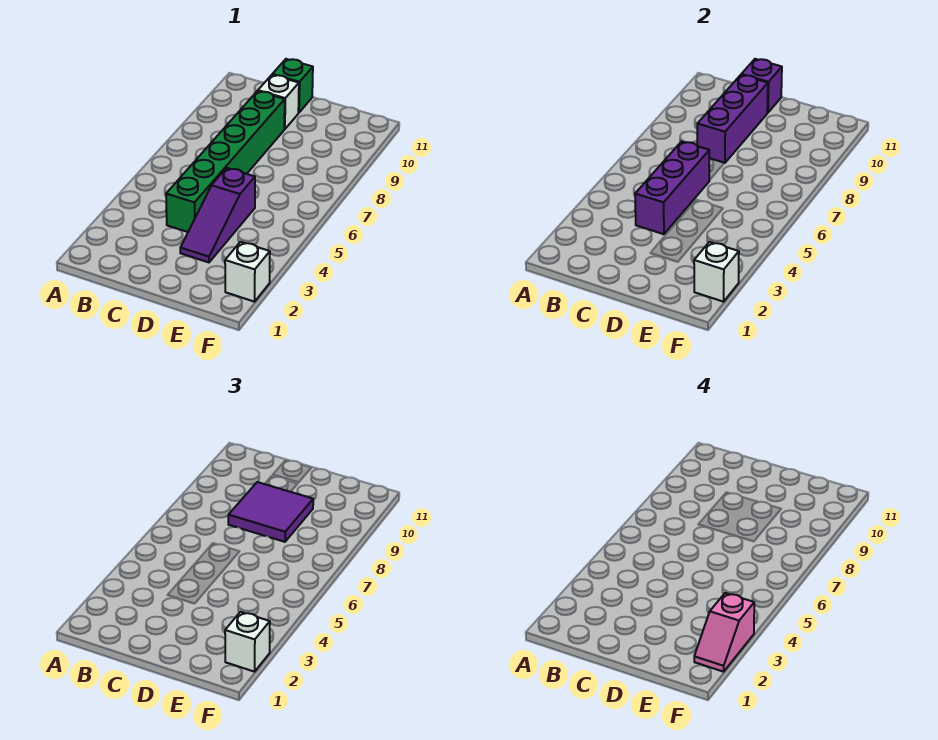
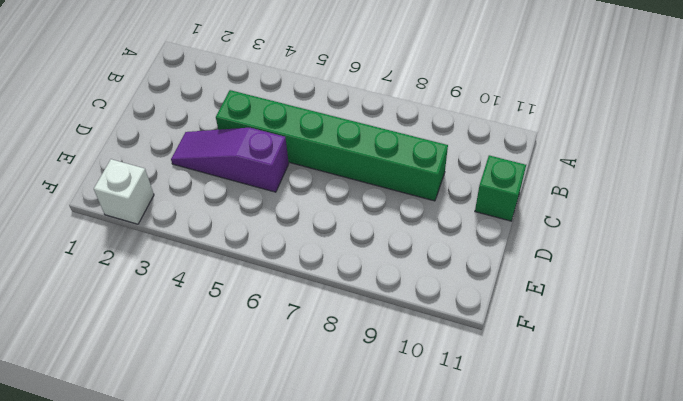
none -> white brick C10 level 1
none -> purple brick C4:C6 level 2
none -> purple brick C8:C10 level 2

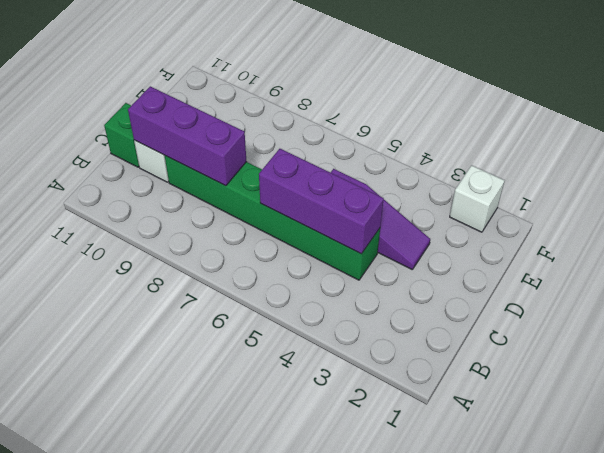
none -> purple brick C11 level 2
none -> white brick F2 level 2
none -> purple tile C8:D9 level 3

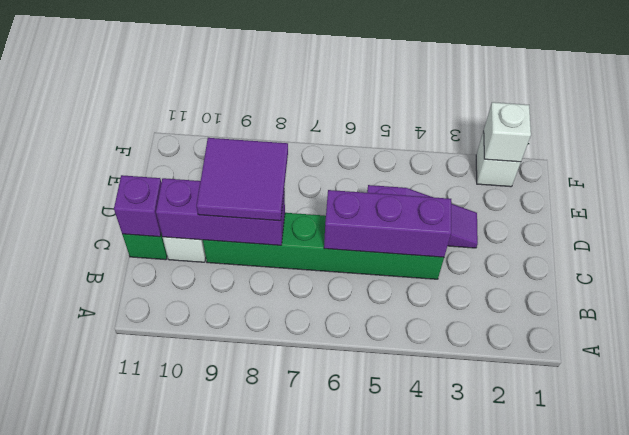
none -> white brick F2 level 3
none -> pink slope F2:F3 level 4 top 3

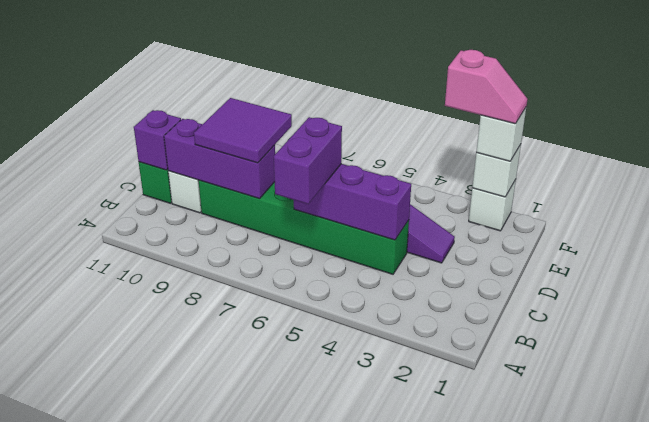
purple brick B6:C6 level 3 -> none

